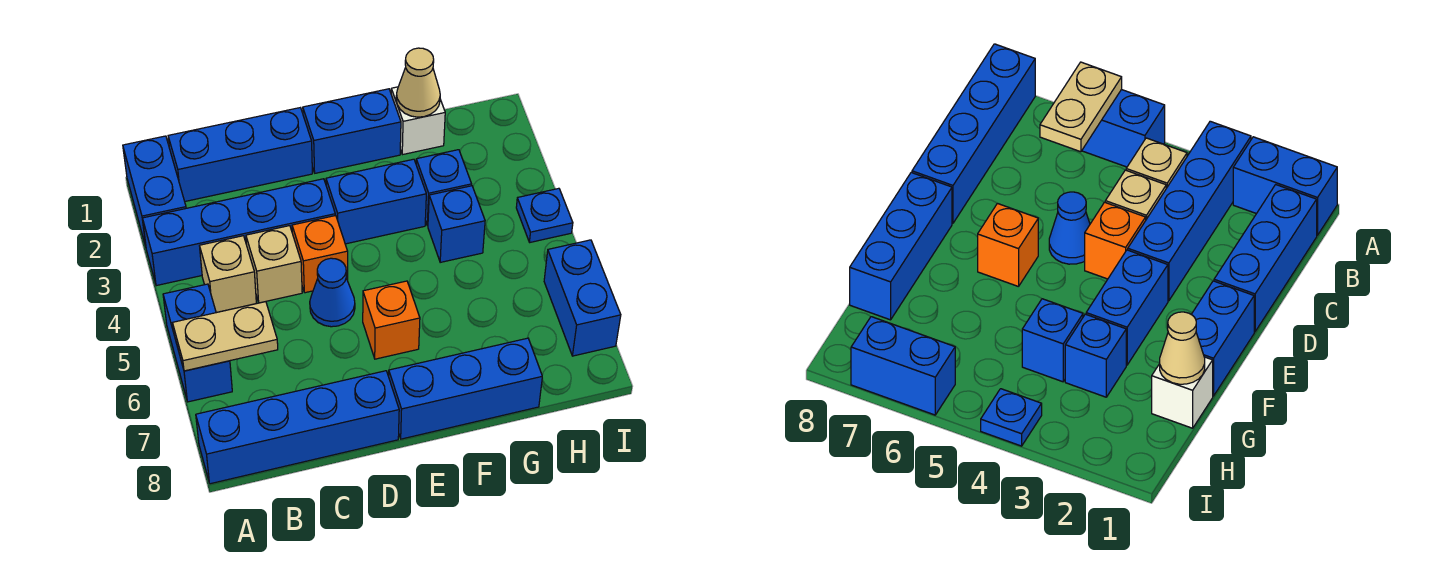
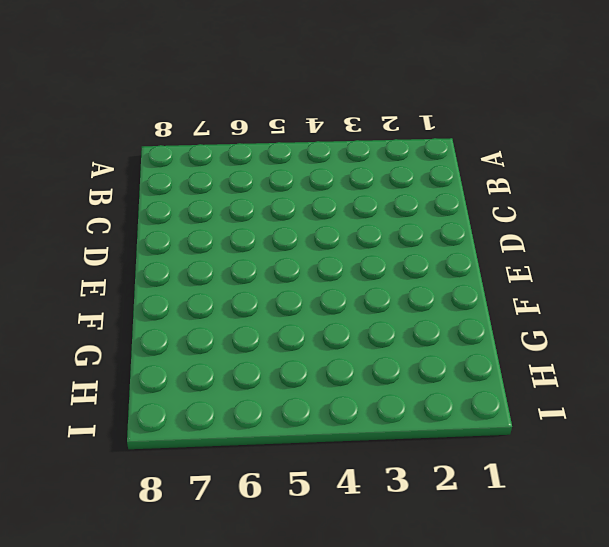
none -> blue brick A1:A2 level 1
none -> blue brick A3:D3 level 1
none -> blue brick A5:A6 level 1

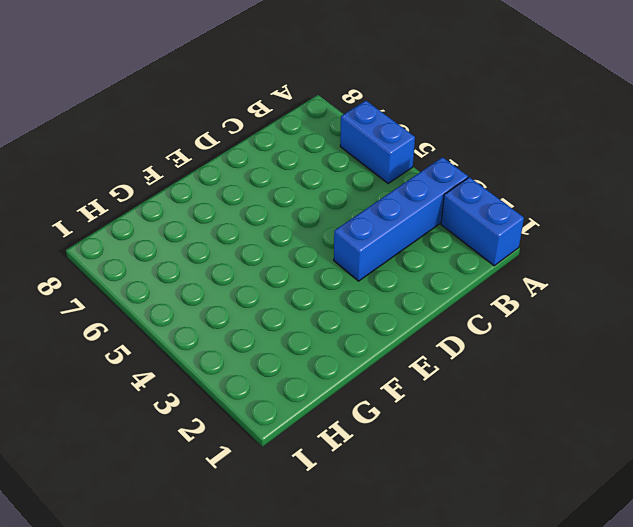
none -> blue brick A8:D8 level 1
none -> blue brick B1:D1 level 1
none -> tan brick B4 level 1

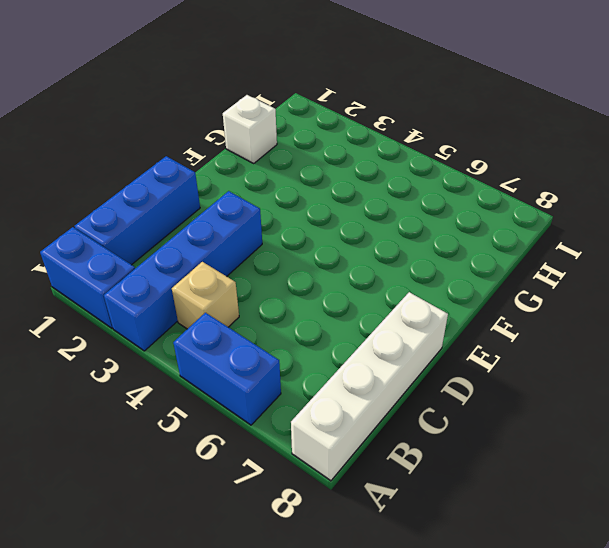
white brick A8:D8 level 1 -> blue brick A8:D8 level 1
none -> tan brick C4 level 1
none -> orange brick D4 level 1
none -> blue cone D5 level 1

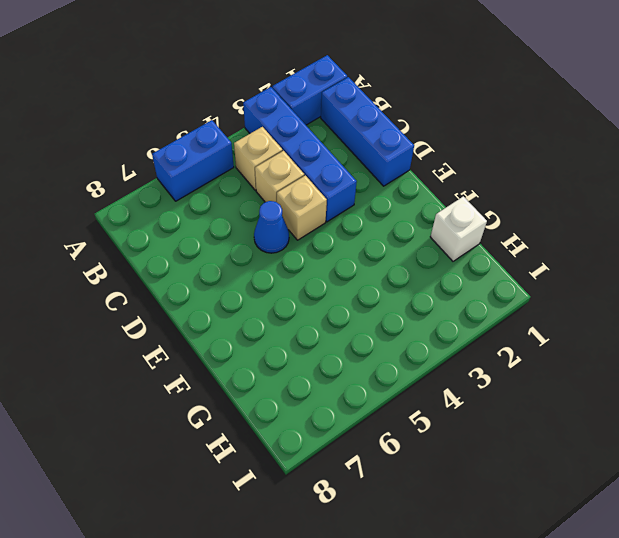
tan brick D4 level 1 -> orange brick D4 level 1
none -> blue brick A8:D8 level 1
none -> blue brick E1:F1 level 1
none -> blue brick E3:F3 level 1

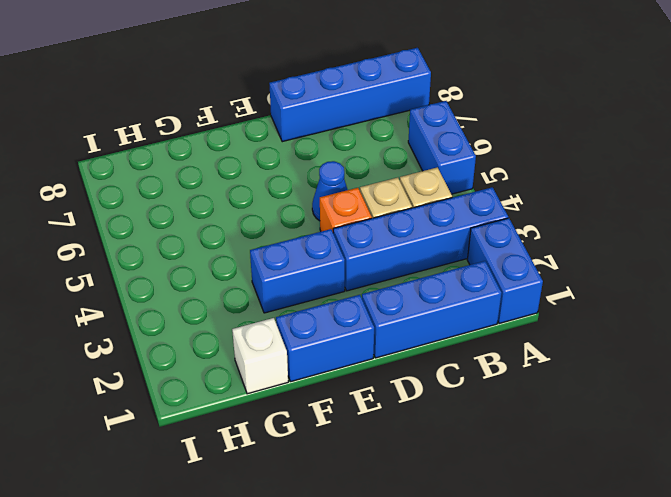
none -> orange brick E6 level 1
none -> blue brick E8:G8 level 1
none -> blue brick G3 level 1

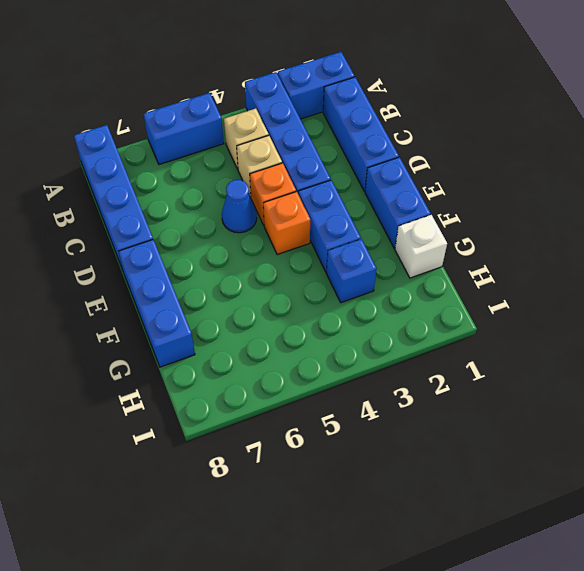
orange brick E4 level 1 -> orange brick E6 level 1
none -> blue brick G4 level 1
none -> blue plate I4 level 1
none -> blue brick I6:I7 level 1

